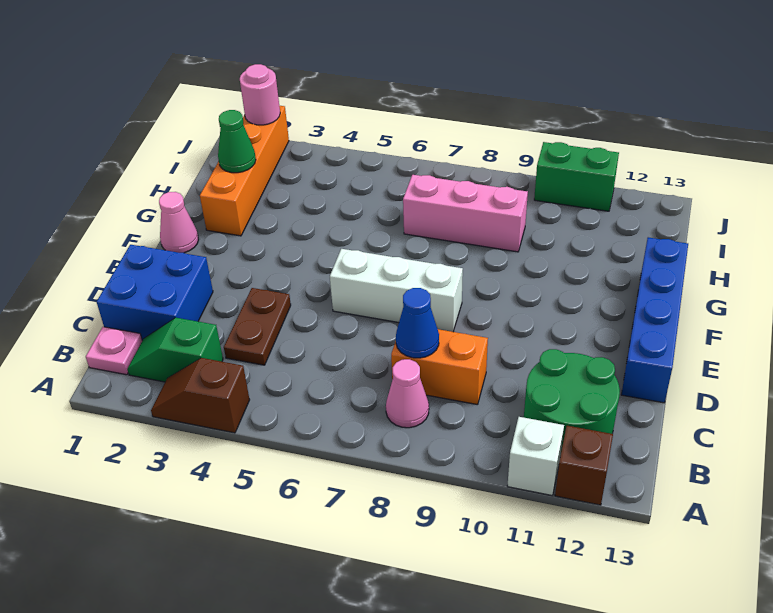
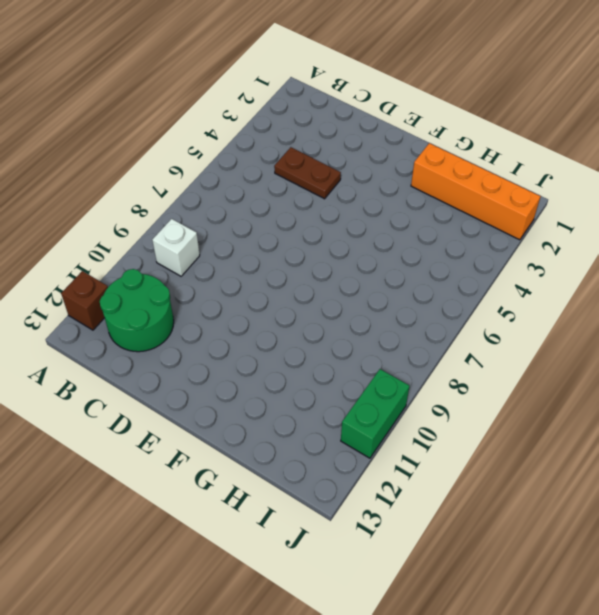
white brick B9 level 1 -> white brick A11 level 1
none -> brown slope A3:A4 level 1 top 4
none -> pink plate B1 level 1
none -> green slope B2:B3 level 1 top 3

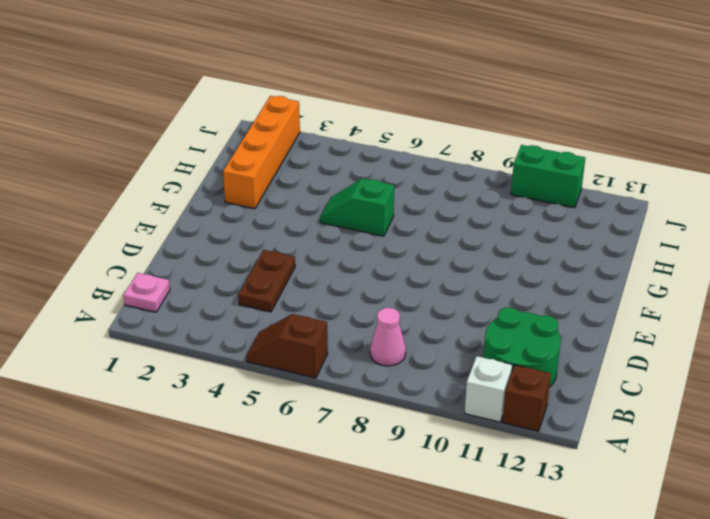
brown slope A5:A6 level 1 top 6 -> brown slope A3:A4 level 1 top 4
green slope G5:G6 level 1 top 6 -> green slope B2:B3 level 1 top 3
none -> blue brick C1:D2 level 1
none -> orange brick C8:C9 level 1
none -> blue brick D13:G13 level 1

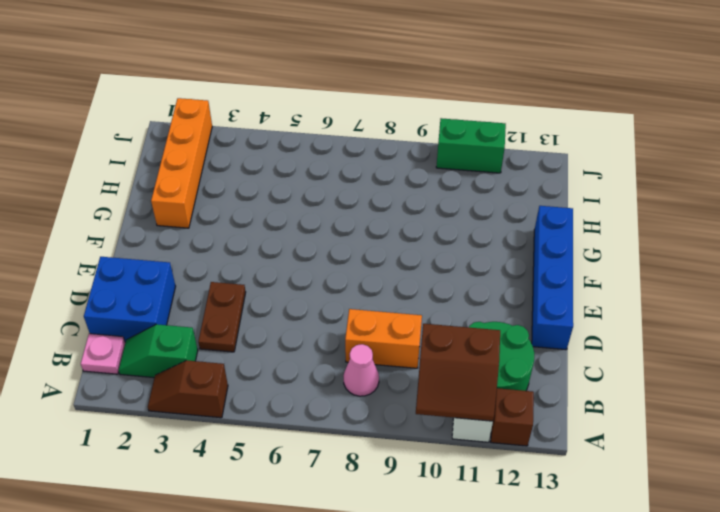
brown slope A10:B11 level 2 top B -> none
none -> white brick E6:E8 level 1
none -> pink cone F1 level 1
none -> pink brick H7:H9 level 1

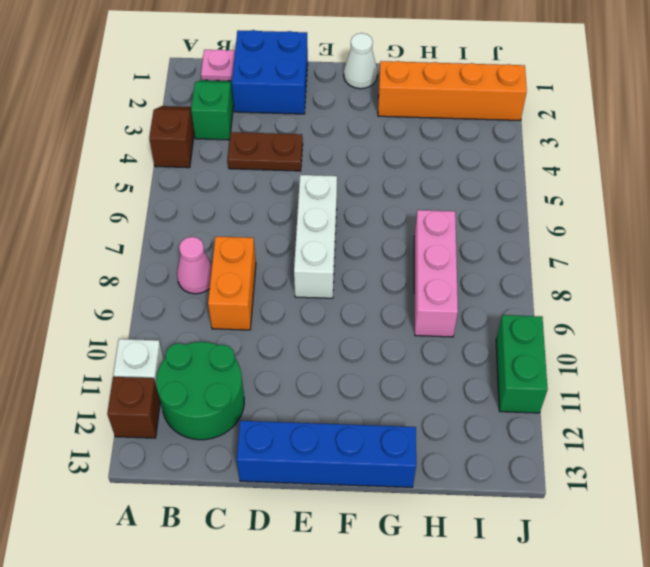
white cone F1 level 1 -> pink cone F1 level 1
none -> blue cone C8 level 2
none -> green cone H2 level 2
none -> pink round brick J2 level 2

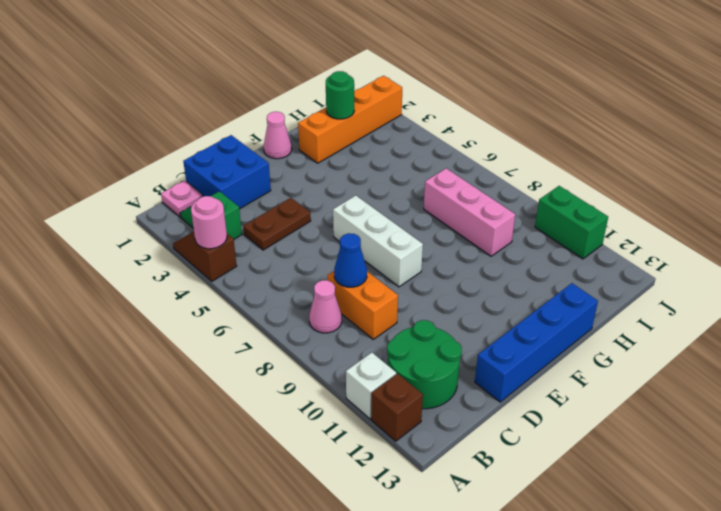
pink round brick A4 level 2 -> pink round brick J2 level 2
green round brick H2 level 2 -> green cone H2 level 2

